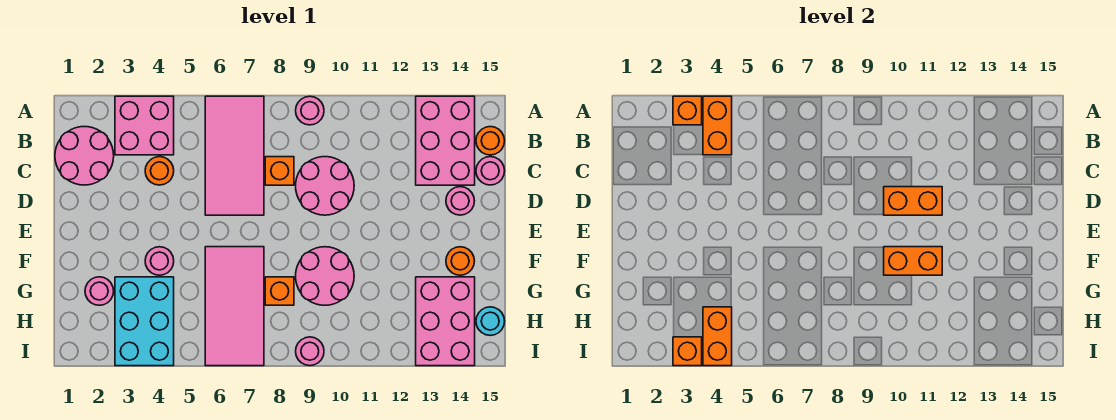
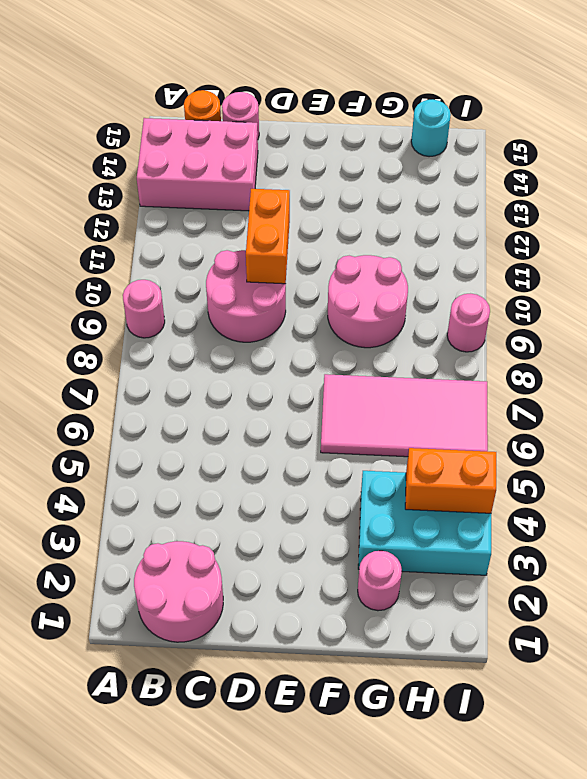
none -> pink brick A3:B4 level 1
none -> pink tile A6:D7 level 1
none -> orange round brick C4 level 1

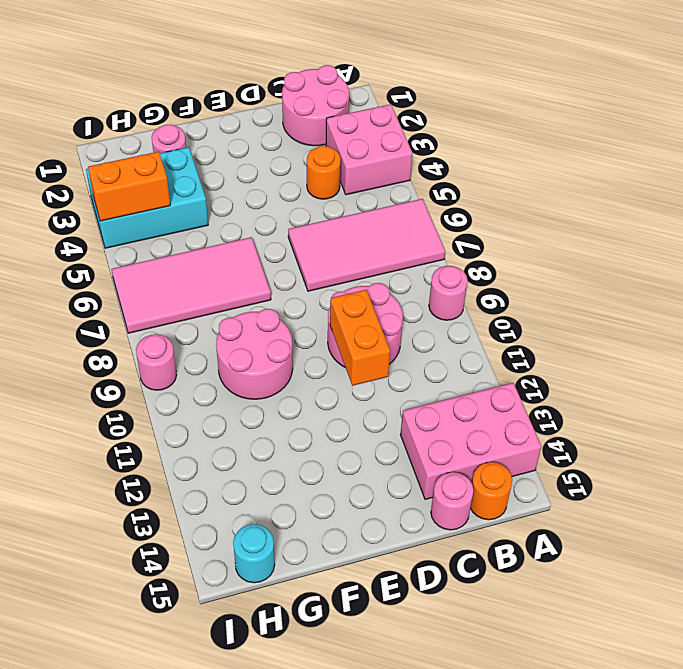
none -> orange brick C8 level 1
none -> pink round brick D14 level 1
none -> pink round brick F4 level 1

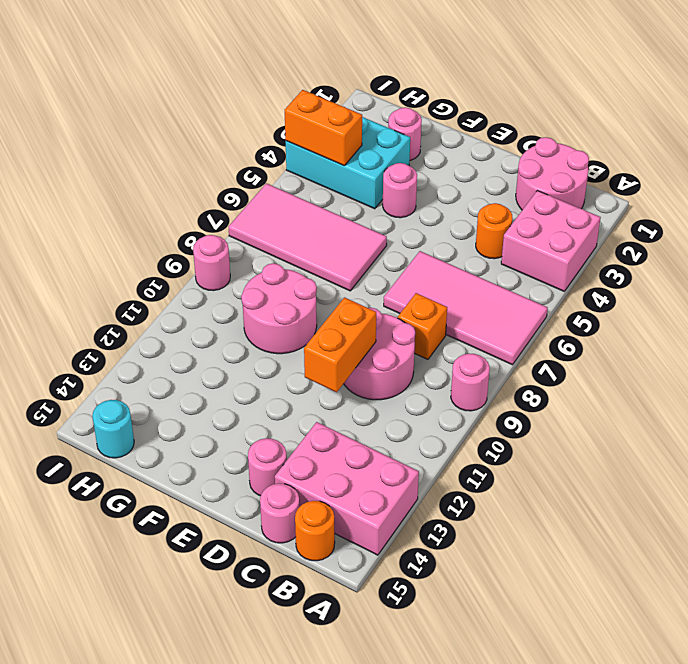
none -> orange round brick F14 level 1
none -> orange brick G8 level 1
none -> pink brick G13:I14 level 1

